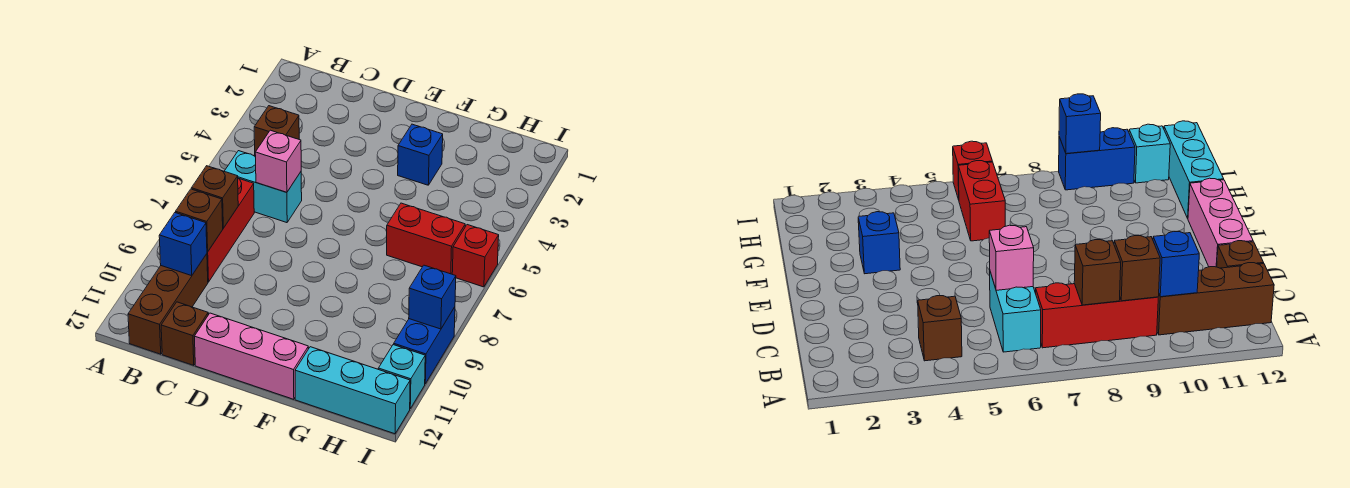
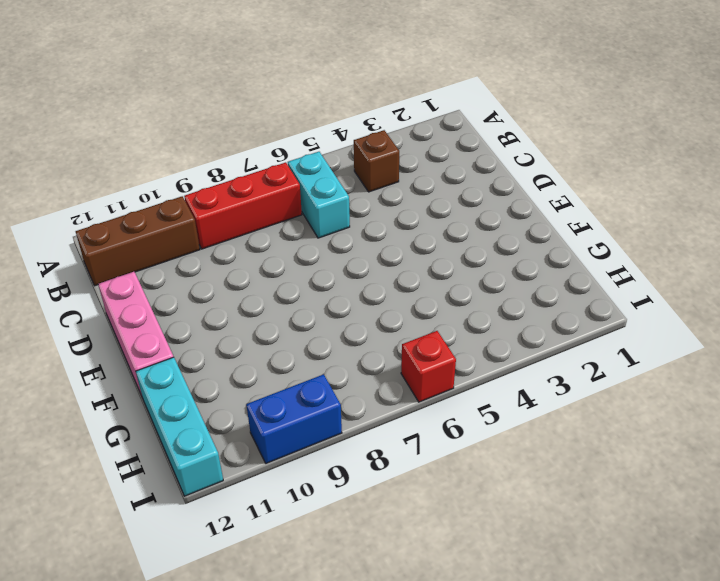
none -> brown brick C12 level 1
none -> blue brick F3 level 1
none -> red brick G6:H6 level 1

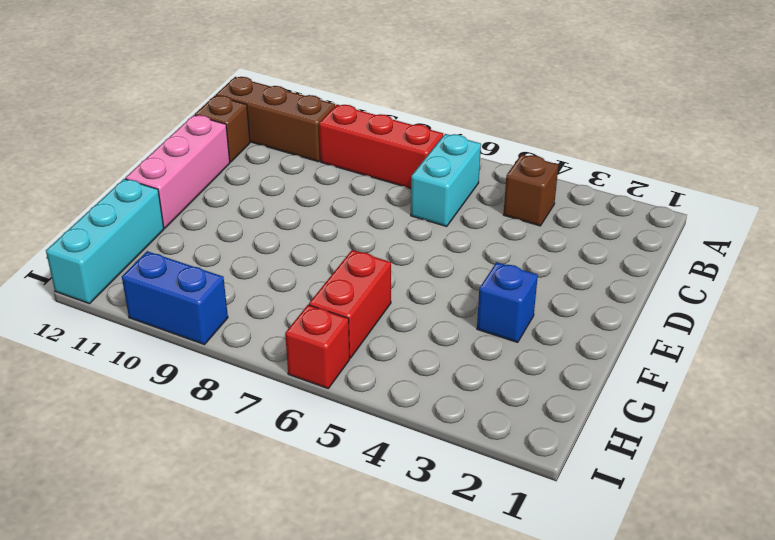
none -> cyan brick I11 level 1
none -> brown brick B8 level 2
none -> brown brick B9 level 2

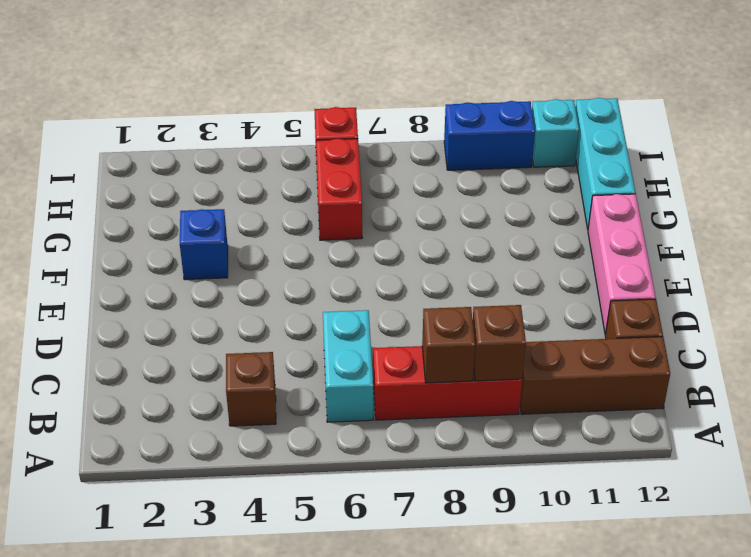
none -> blue brick B10 level 2
none -> pink brick C6 level 2
none -> blue brick I9 level 2

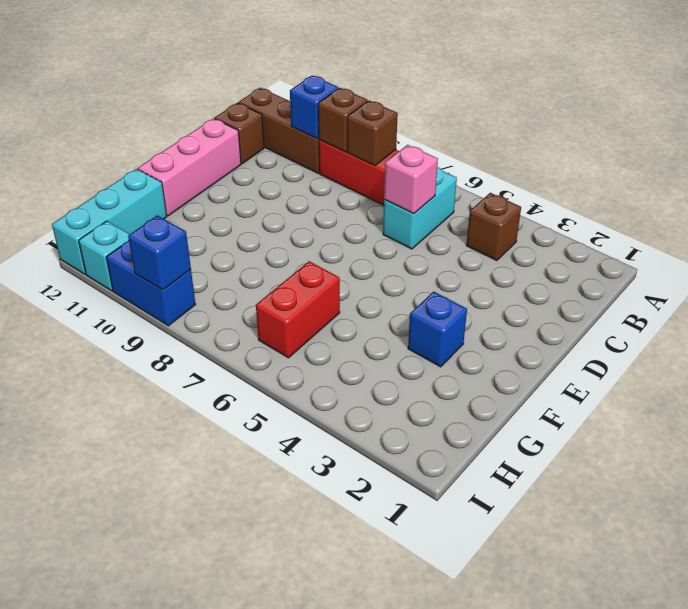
none -> red brick I6 level 1

